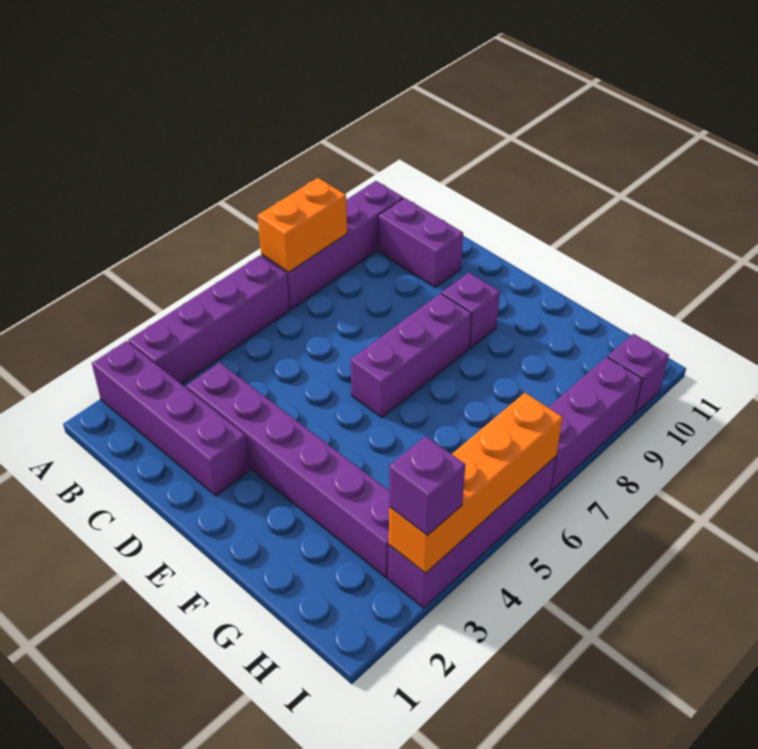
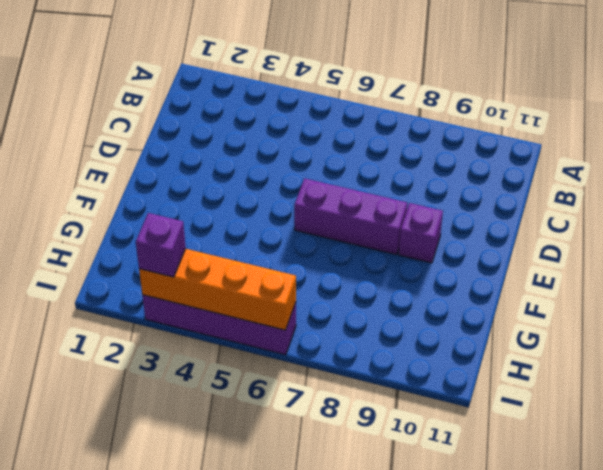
none -> purple brick A2:D2 level 1
none -> purple brick A3:A6 level 1
none -> purple brick A7:A10 level 1

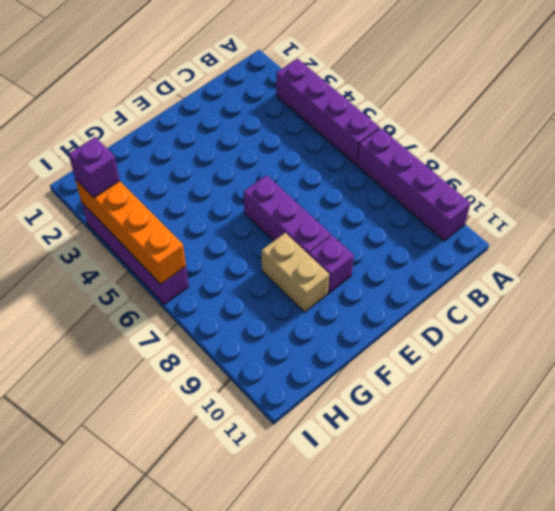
tan brick F8:F9 level 1 -> none
none -> purple brick A2:D2 level 1
none -> purple brick B10:C10 level 1
none -> purple brick C3:H3 level 1

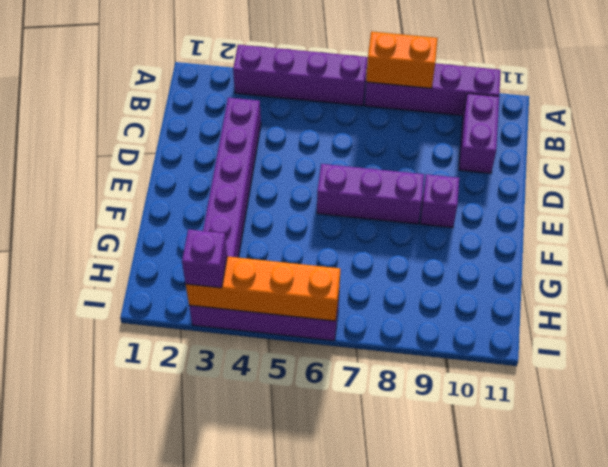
none -> purple brick A2:D2 level 1
none -> purple brick I7:I9 level 1
none -> purple brick I10 level 1

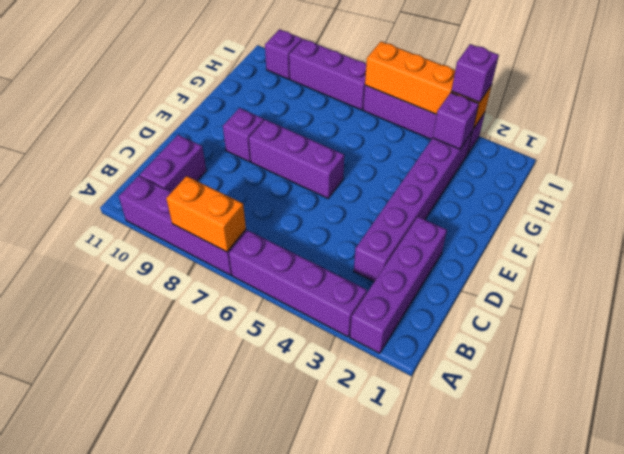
purple brick H3 level 2 -> none

